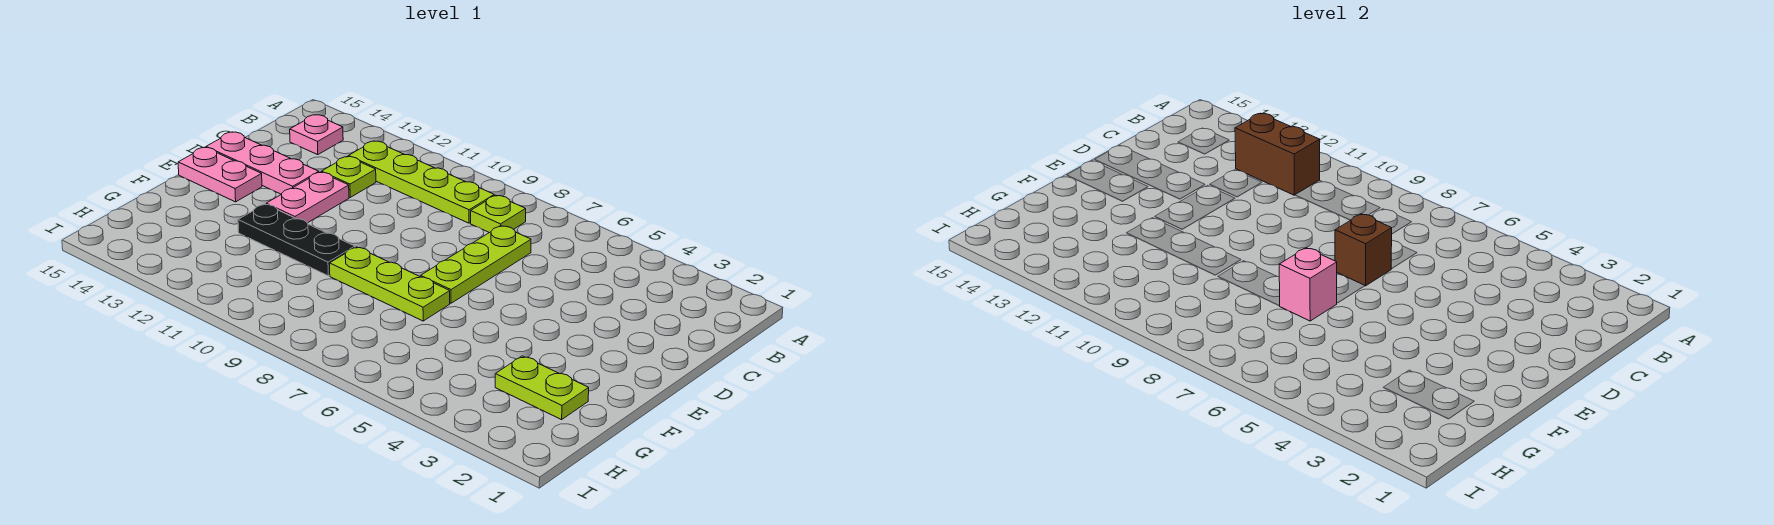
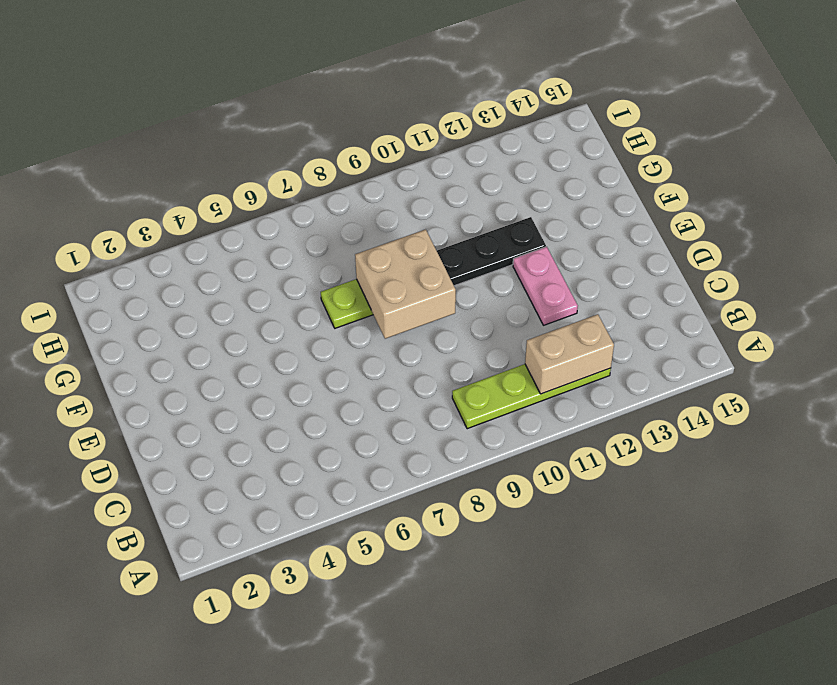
tan brick B11:B12 level 2 -> brown brick B11:B12 level 2
tan brick E8:F9 level 2 -> none
none -> lime plate B8 level 1
none -> pink plate B14 level 1
none -> lime plate C7:E7 level 1

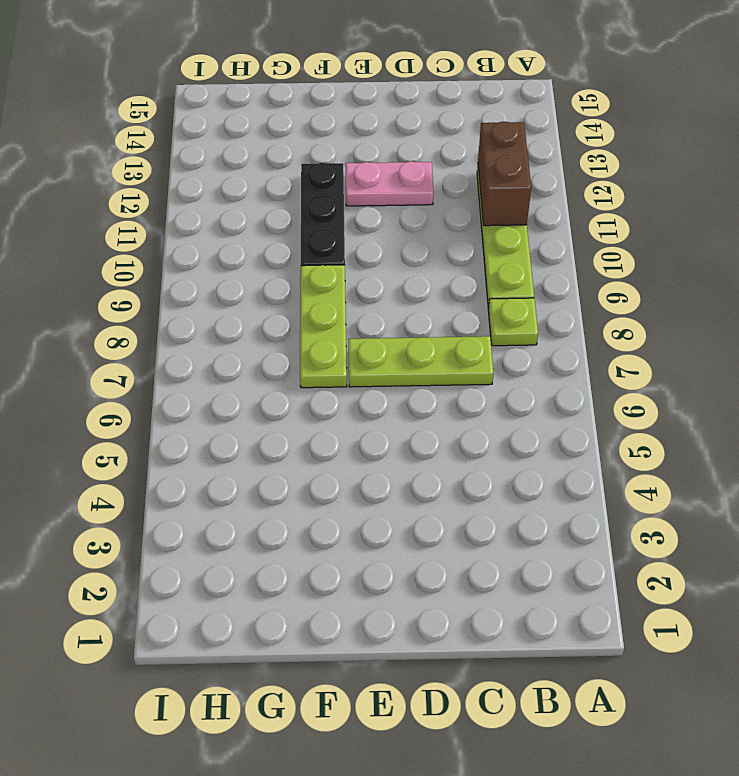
none -> pink plate B14 level 1
none -> lime plate C12 level 1
none -> pink plate D13:D15 level 1

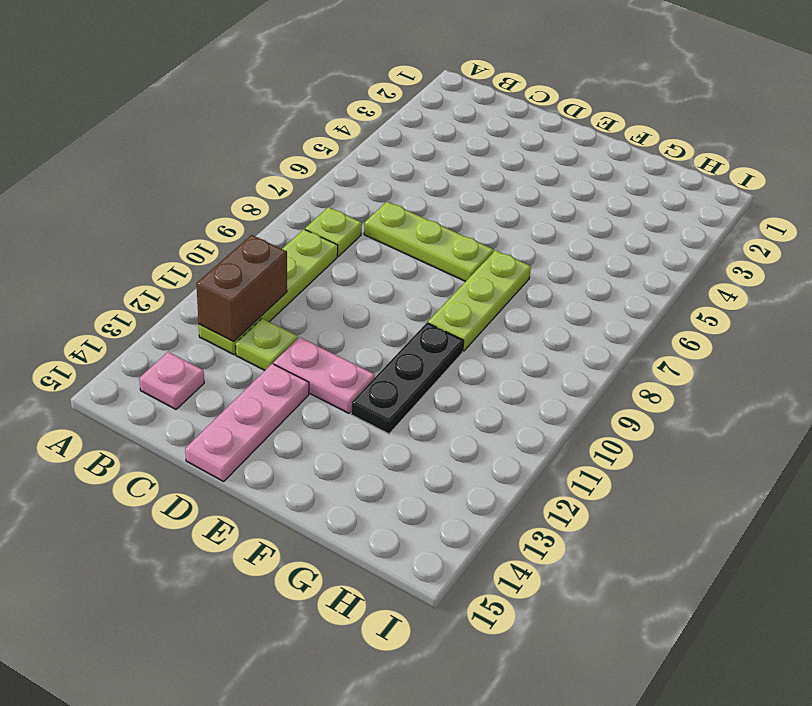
none -> pink plate E14:E15 level 1
none -> lime plate G2:G3 level 1
none -> brown brick D7 level 2

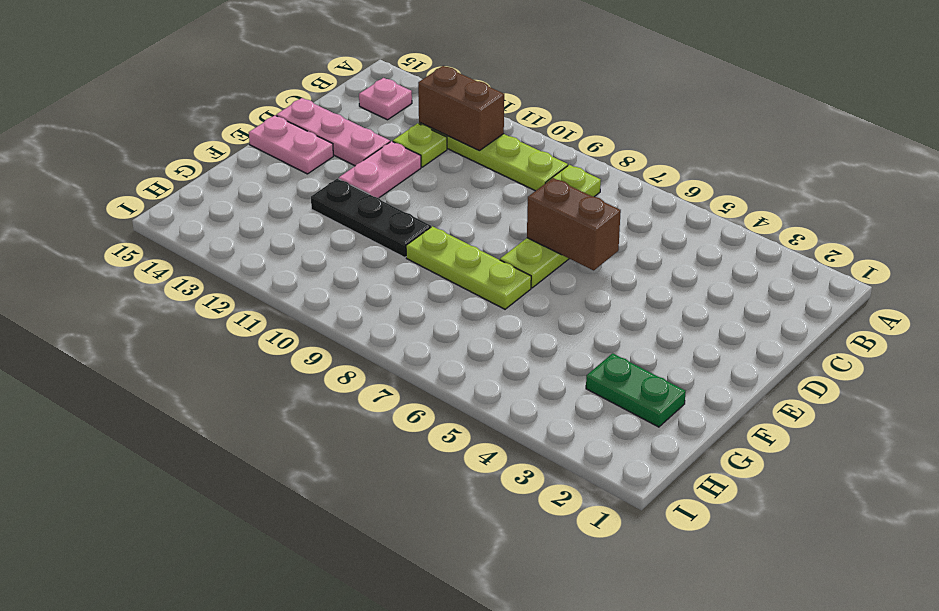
brown brick D6:D7 level 2 -> brown brick D7 level 2
green plate G2:G3 level 1 -> lime plate G2:G3 level 1
none -> pink brick F7 level 2

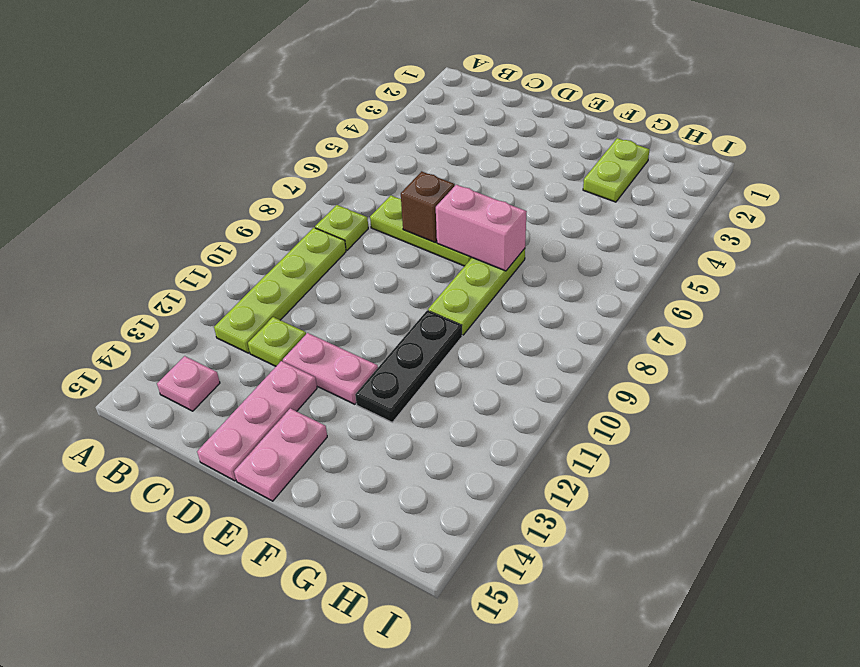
pink brick E7:F7 level 2 -> pink brick F7 level 2
none -> brown brick B11:B12 level 2

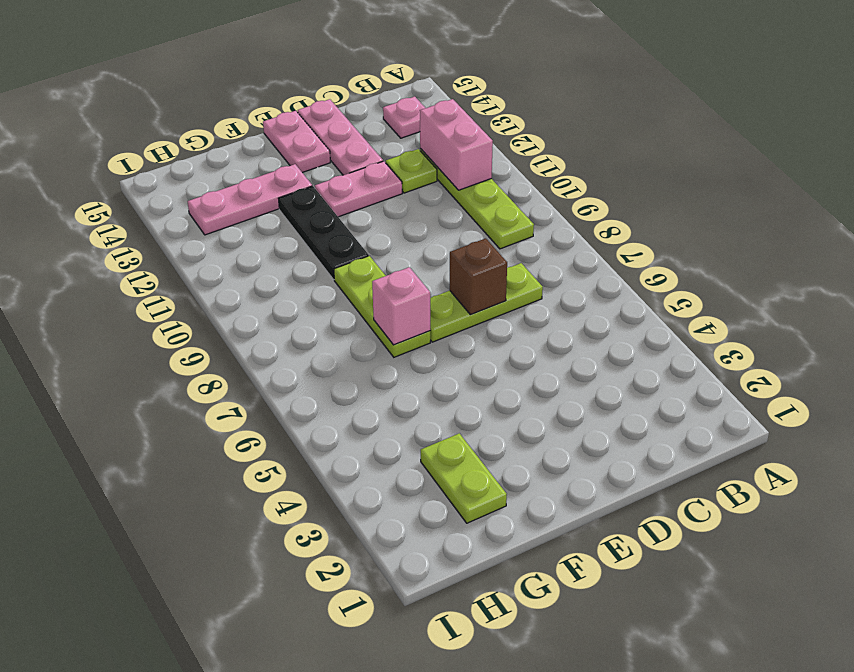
pink brick B11:B12 level 2 -> brown brick B11:B12 level 2
pink plate F13:H13 level 1 -> none
none -> lime plate B8 level 1

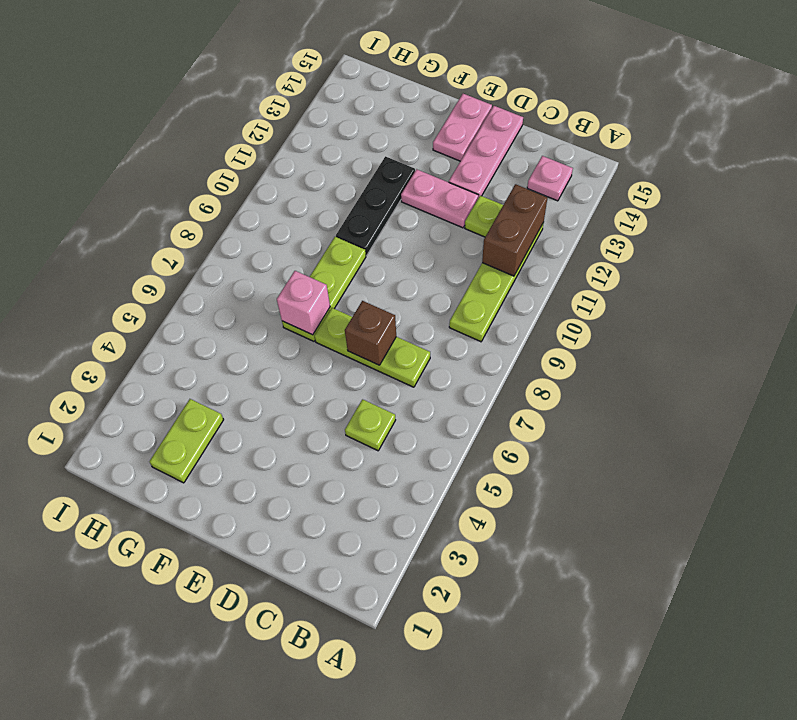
lime plate C5 level 1 -> lime plate B8 level 1

